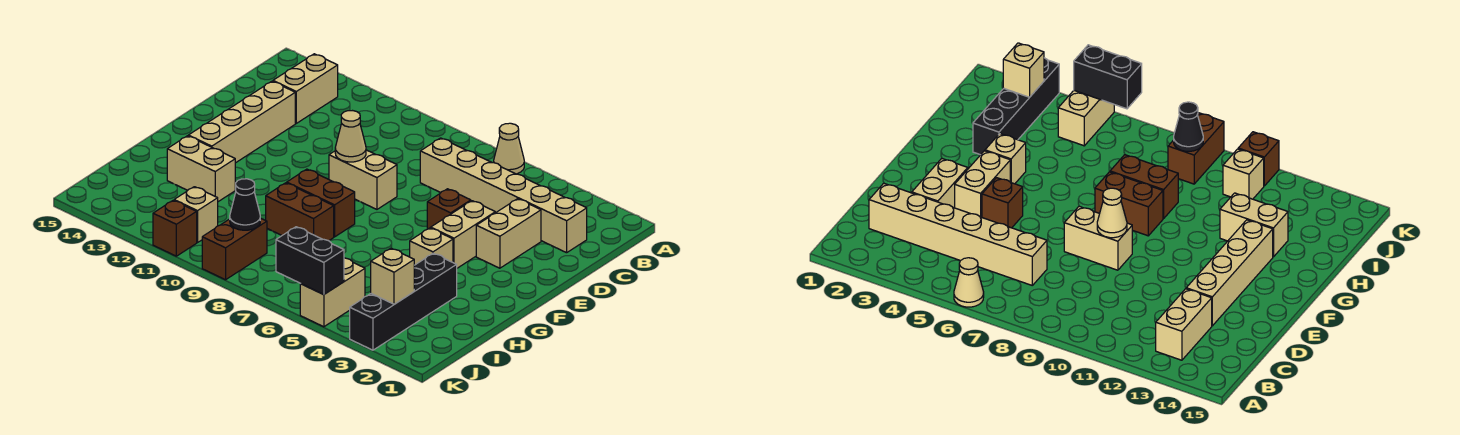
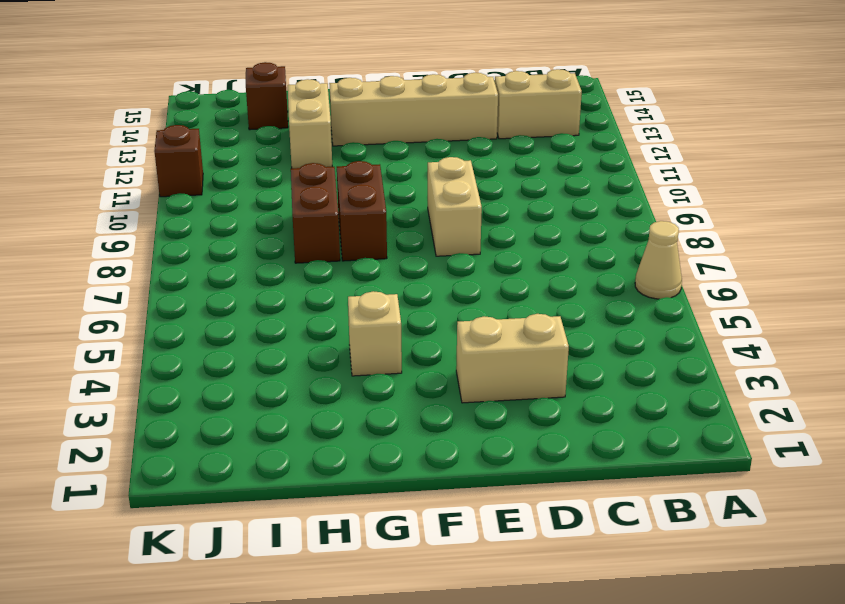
brown brick I14 level 1 -> brown brick E5 level 1
none -> tan brick C2:C7 level 1
none -> tan brick E4:F4 level 1
none -> black brick H3:K3 level 1

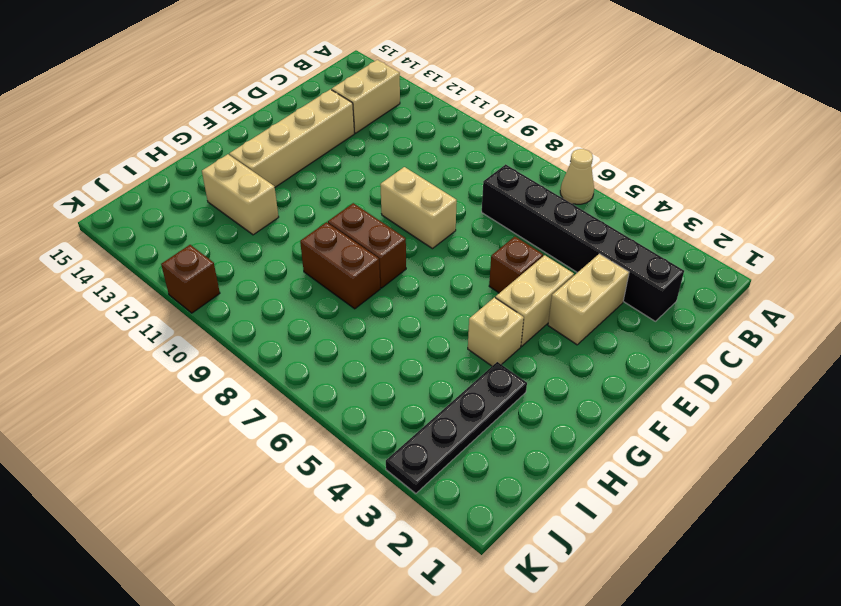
black brick C2:C7 level 1 -> tan brick C2:C7 level 1
black plate H3:K3 level 1 -> black brick H3:K3 level 1
none -> tan brick J5:K5 level 1
none -> brown brick J9:K9 level 1
none -> tan brick J11 level 1

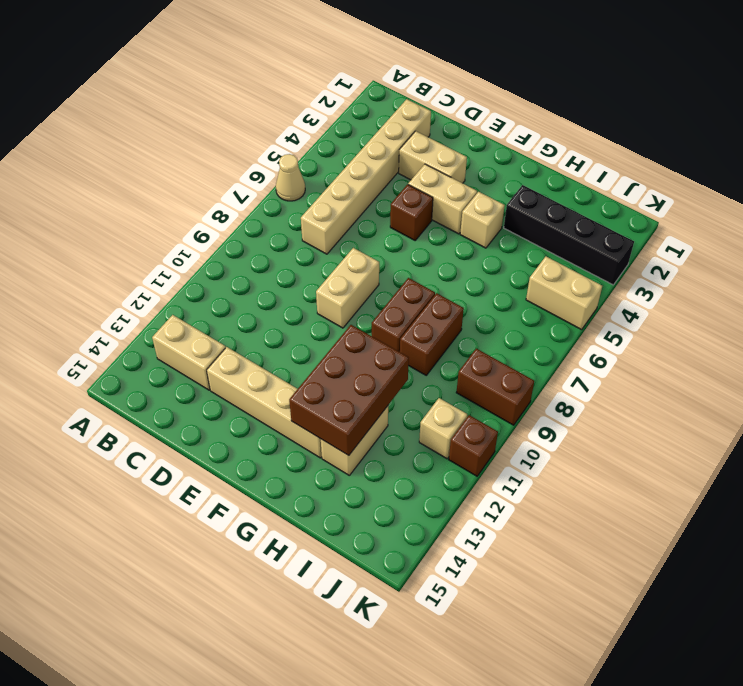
brown brick G11:H13 level 2 -> none
none -> tan cone E9 level 2
none -> tan brick J3 level 2
none -> black cone J9 level 2

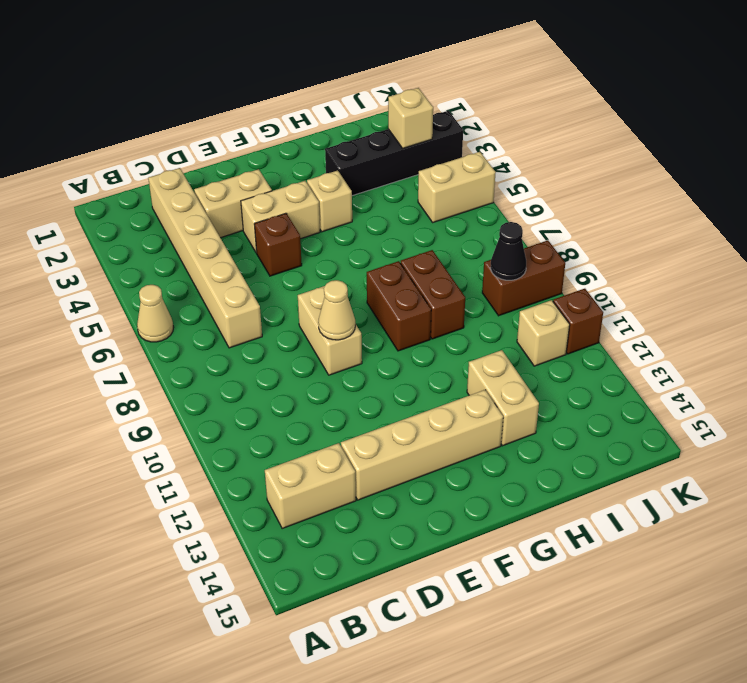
none -> black brick K5:K6 level 2

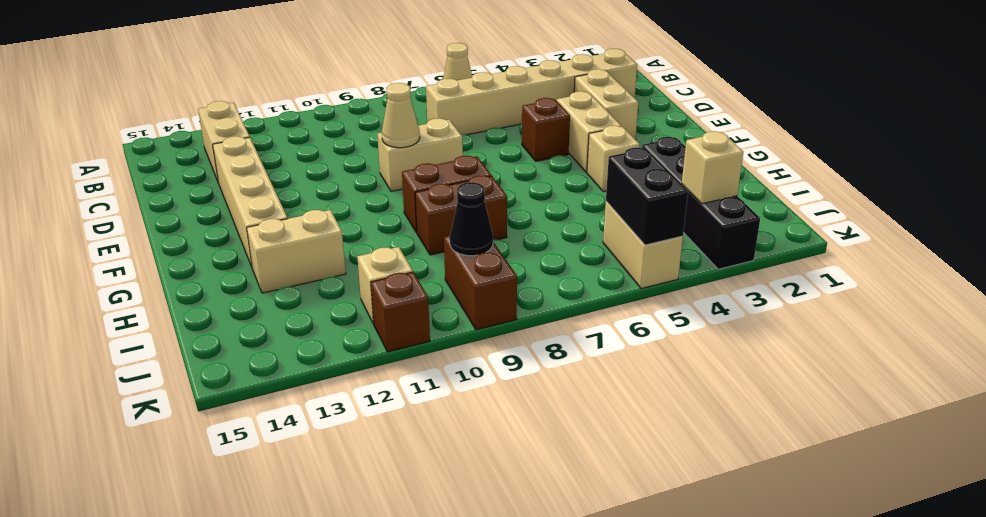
black brick J5:K5 level 2 -> black brick K5:K6 level 2

